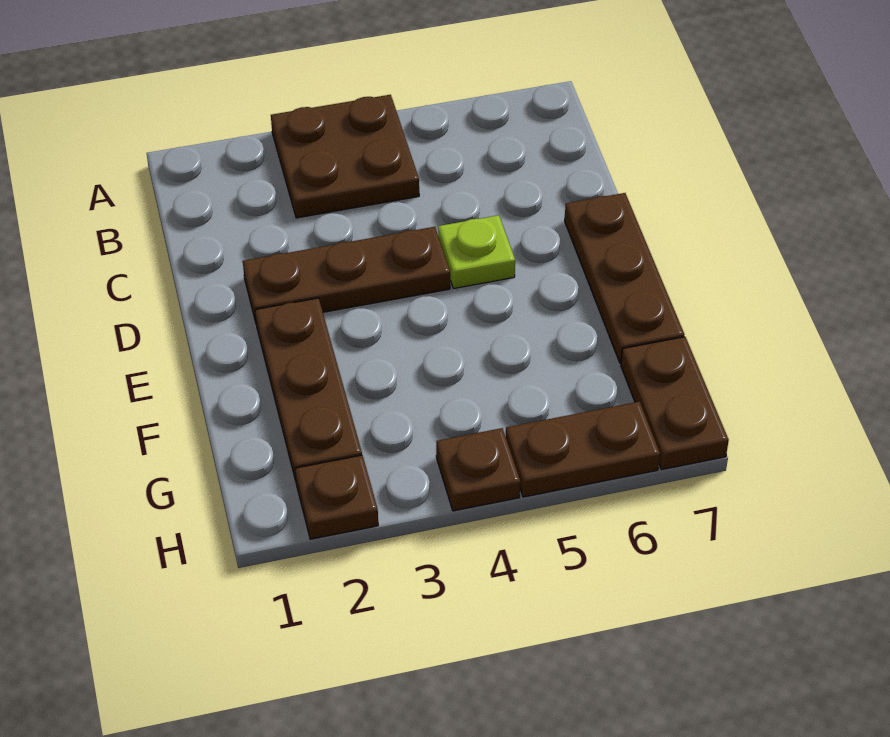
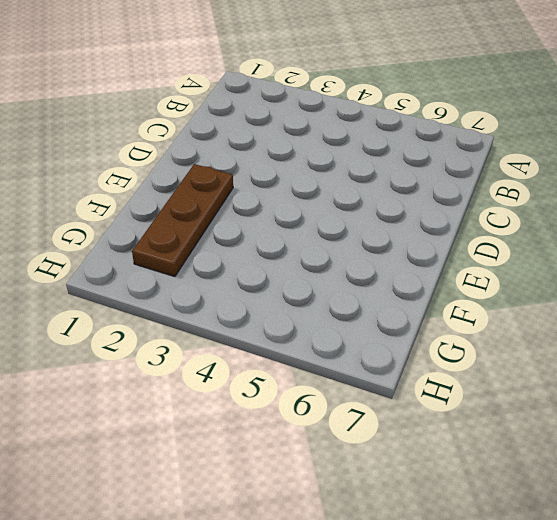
none -> brown plate A3:B4 level 1
none -> brown plate D2:D4 level 1

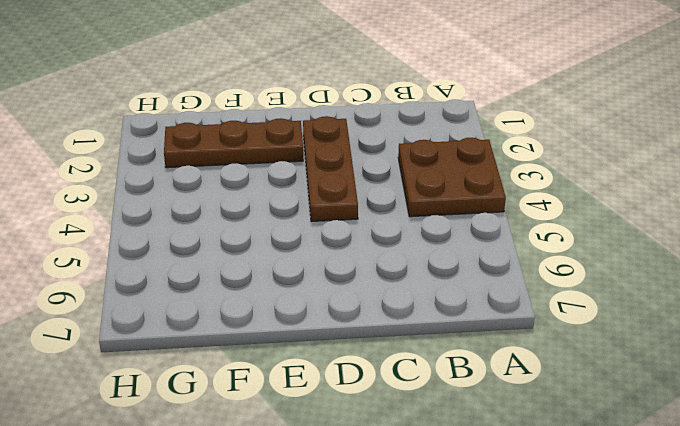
none -> lime plate D5 level 1
none -> brown plate D7:F7 level 1

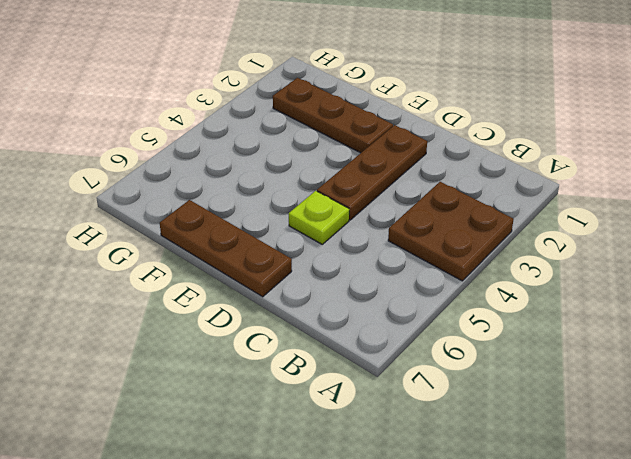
none -> brown plate G7:H7 level 1
none -> brown plate H2 level 1

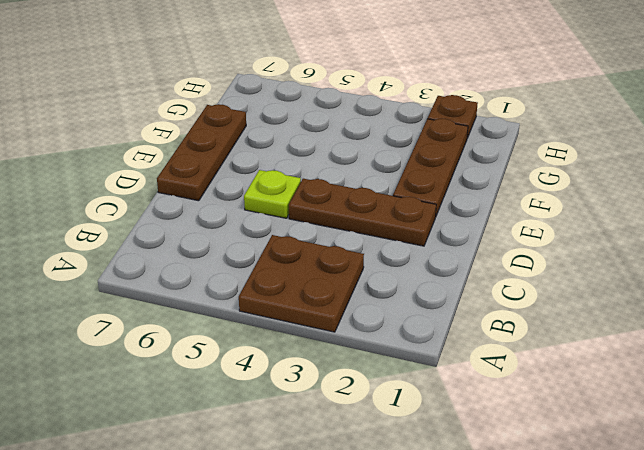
none -> brown plate G7:H7 level 1
none -> brown plate H4 level 1

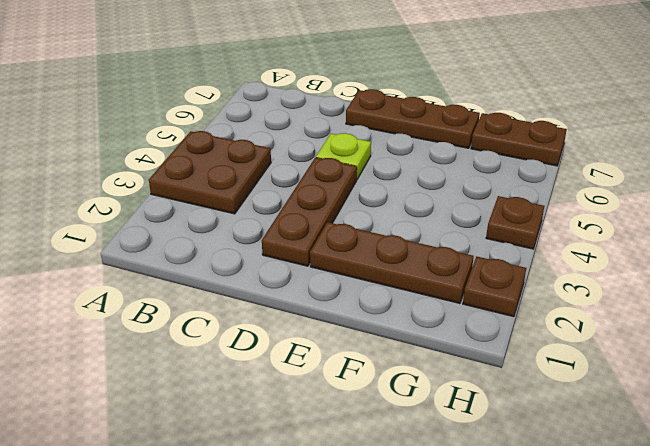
none -> brown plate H5:H6 level 1

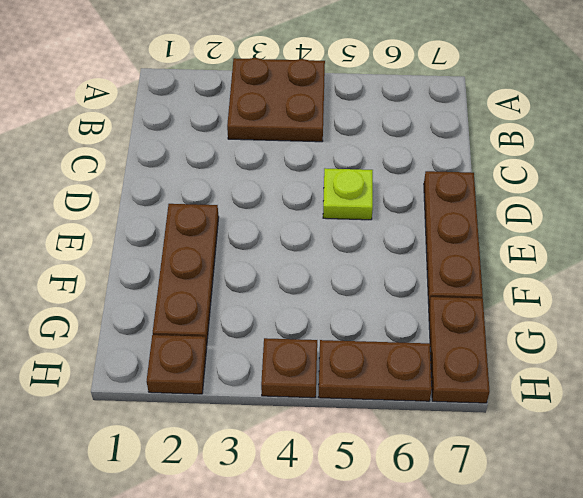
none -> brown plate D2:D4 level 1

